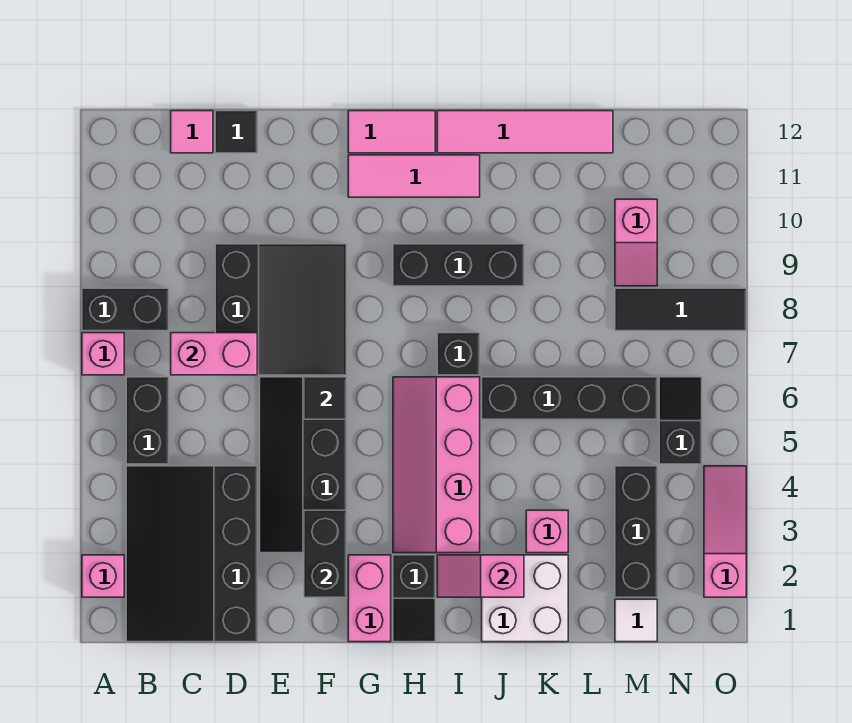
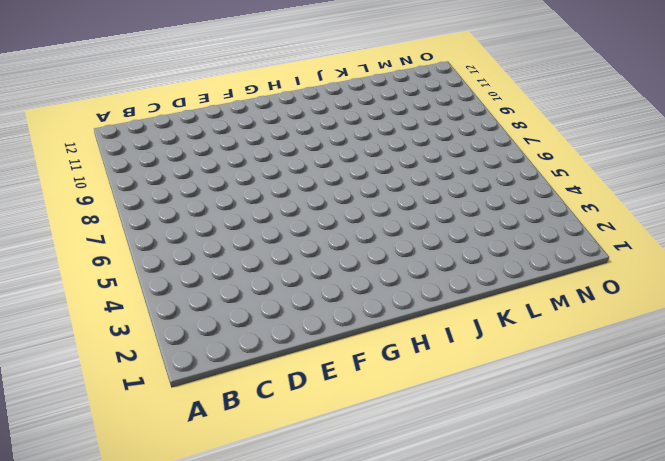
none -> pink brick A2 level 1
none -> pink brick A7 level 1
none -> black brick A8:B8 level 1
none -> black slope B1:D4 level 1 top D

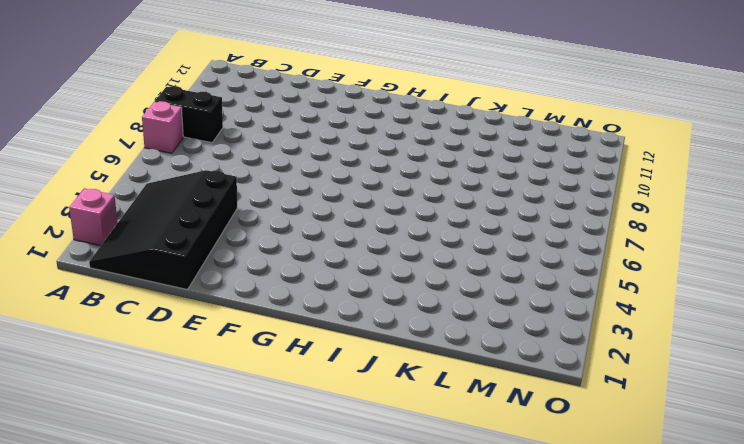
none -> black brick B5:B6 level 1
none -> pink tile C12 level 1
none -> black slope D7:F9 level 1 top D
none -> black tile D12 level 1

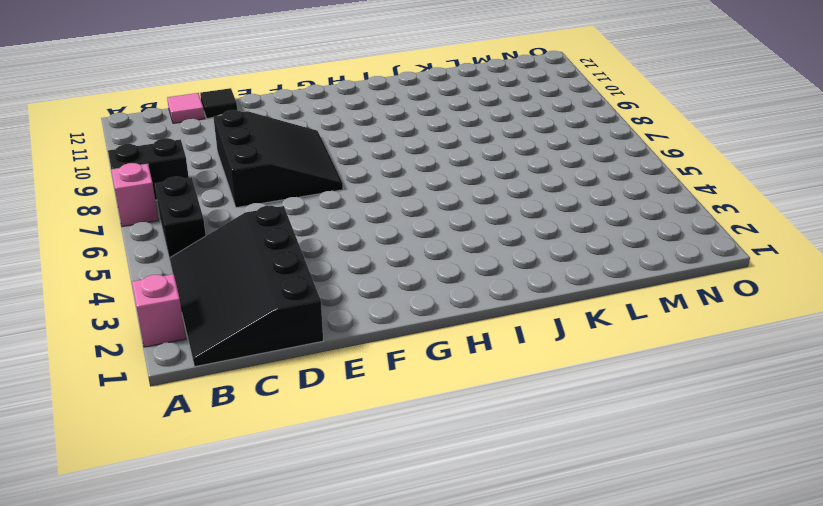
none -> black slope E3:F6 level 1 top F
none -> pink brick G1:G2 level 1
none -> pink tile G11:I11 level 1
none -> pink tile G12:H12 level 1

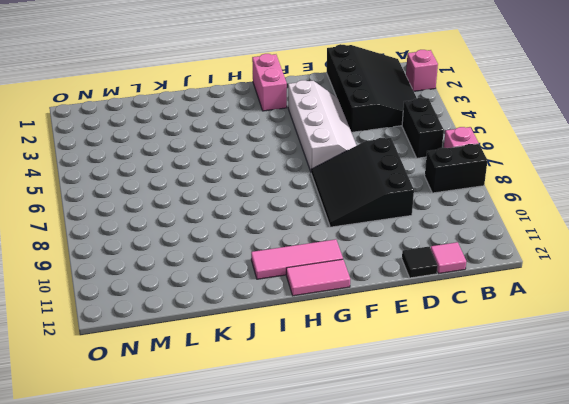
white slope E3:F6 level 1 top F -> black slope E3:F6 level 1 top F
none -> black slope H1:H2 level 1 top 2
none -> pink slope H3:I6 level 1 top I
none -> black brick H9:J9 level 1
none -> black brick I7 level 1

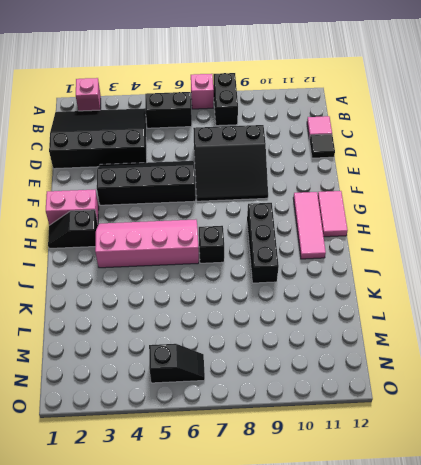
none -> pink tile I12:L12 level 1
none -> white brick J1:K2 level 1
none -> black brick J6:M6 level 1
none -> pink brick K3 level 1

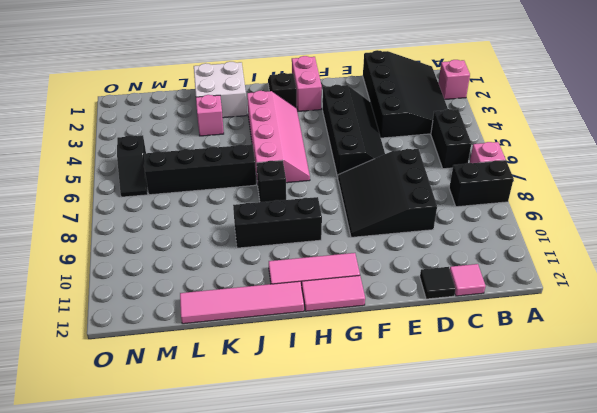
none -> white tile M1 level 1
none -> black brick M2:M4 level 1
none -> black tile M8:O8 level 1
none -> pink slope M9:M10 level 1 top 10

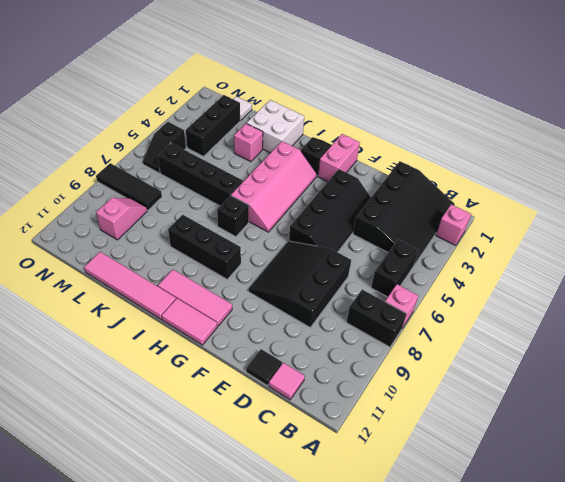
none -> pink slope O2:O4 level 1 top 2
none -> pink brick C7:D7 level 2
none -> black brick F2:F3 level 2
none -> black tile F6 level 2

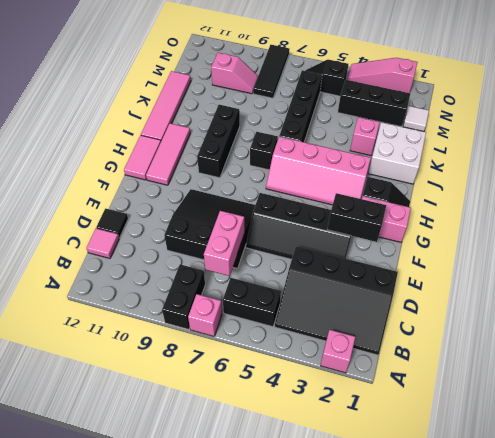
none -> black tile F6 level 2
none -> pink slope I2:J2 level 2 top J

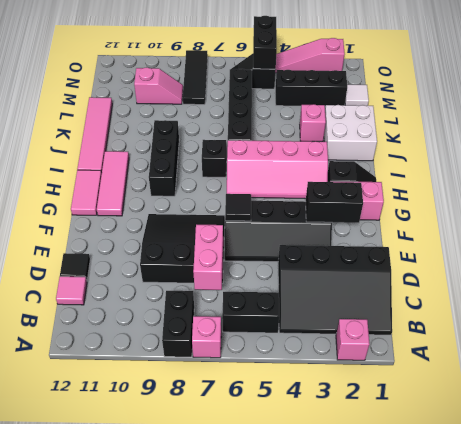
black brick N5:O5 level 2 -> none
none -> pink slope I2:J2 level 2 top J

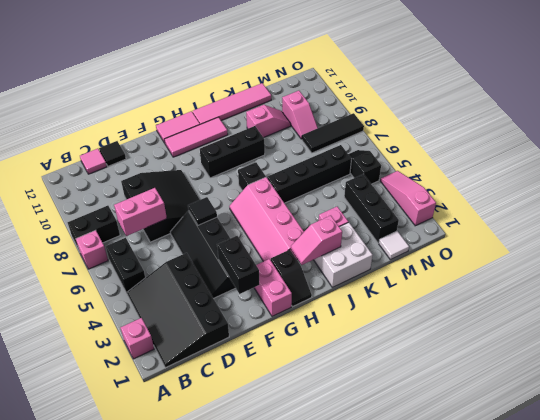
pink slope K10:L10 level 1 top K -> none

